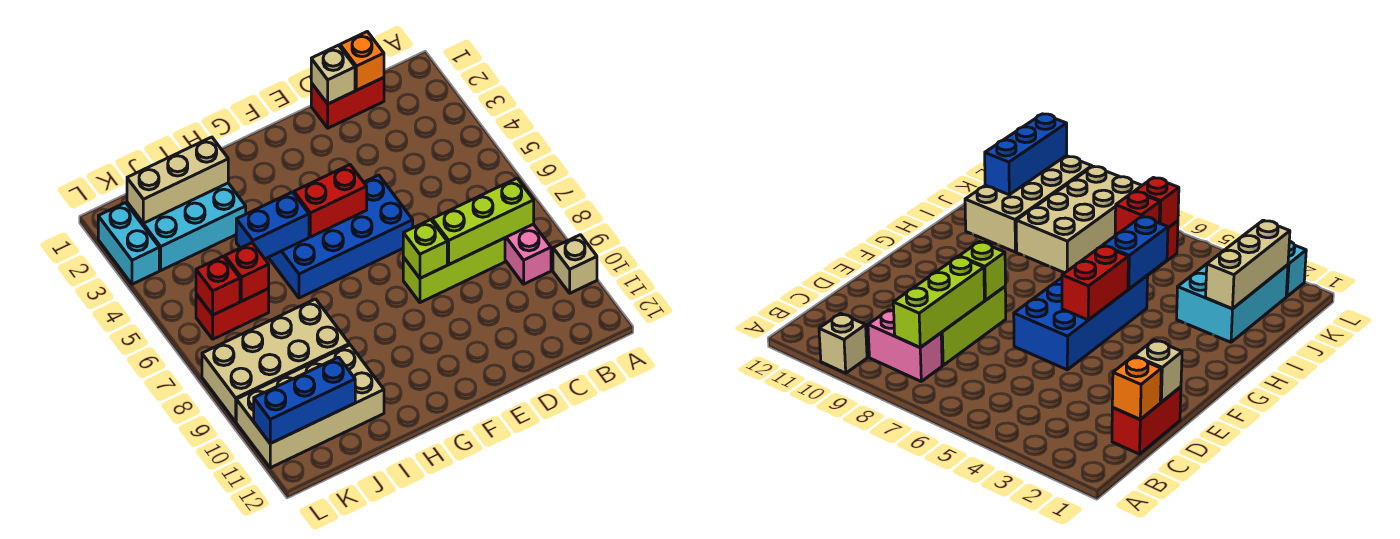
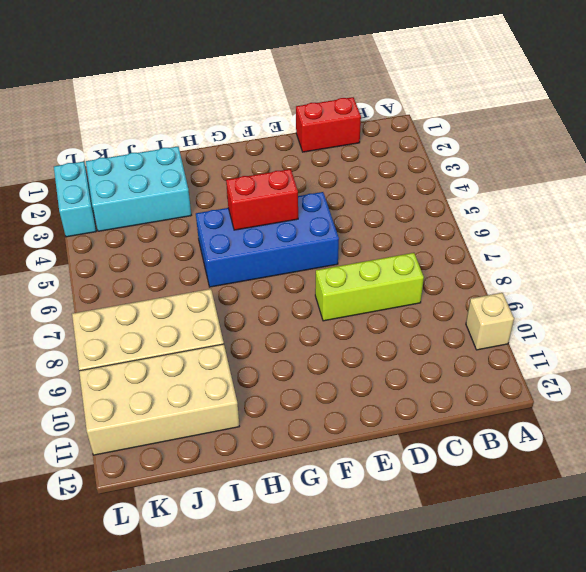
none -> pink brick B8:B9 level 1
none -> red brick J6:K6 level 1
none -> lime brick B8:D8 level 2

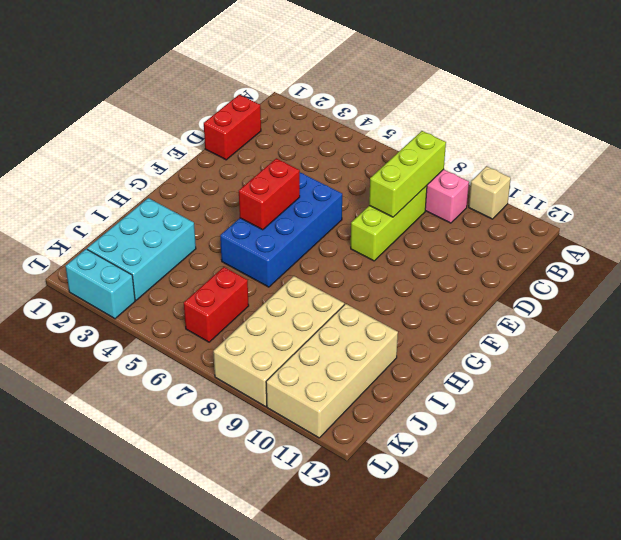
none -> orange brick C1 level 2
none -> tan brick D1 level 2
none -> lime brick E8 level 2

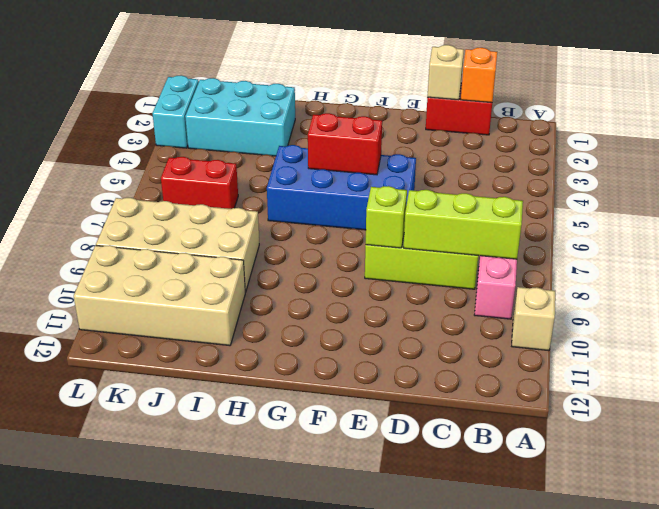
none -> blue brick H5:I5 level 2
none -> tan brick I2:K2 level 2
none -> red brick J6 level 2

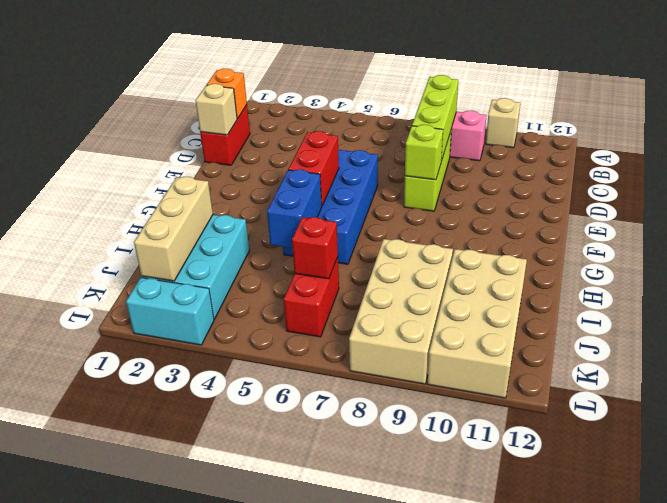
none -> blue brick J11:L11 level 2
none -> red brick K6 level 2

